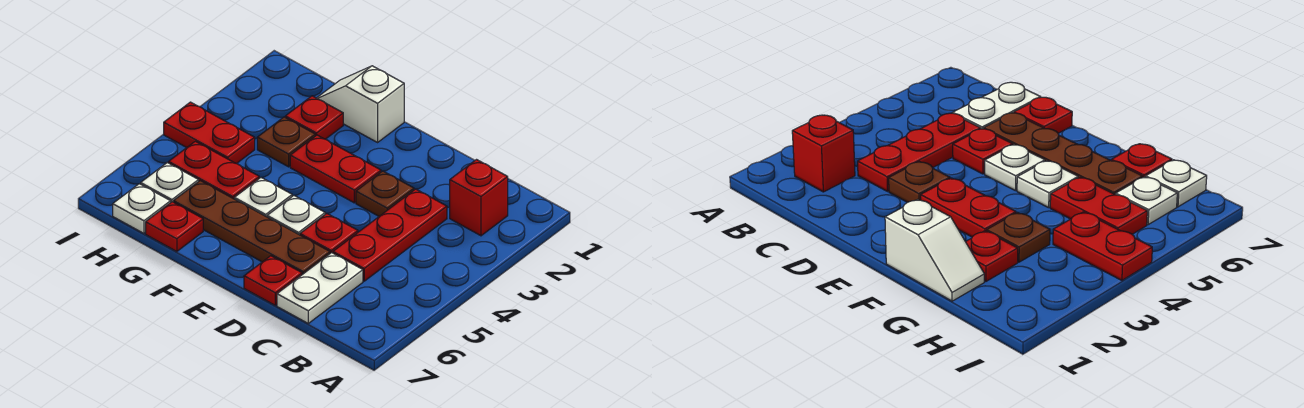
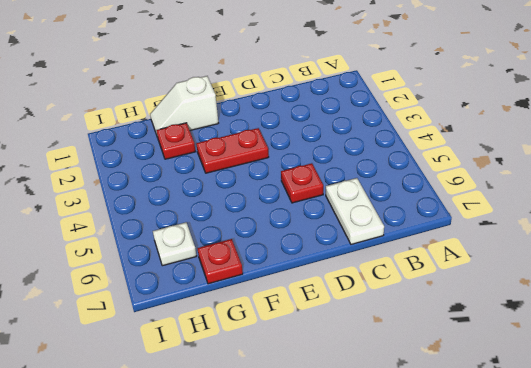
none -> red brick B2 level 1
none -> red plate C3:C5 level 1
none -> brown plate D3 level 1

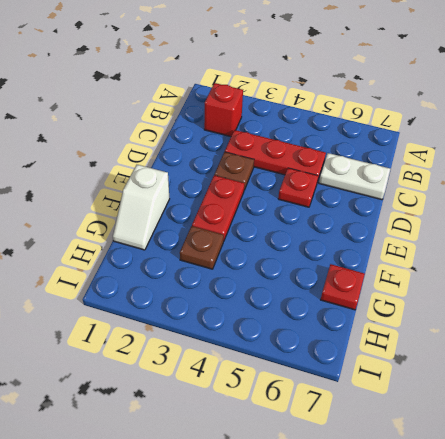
none -> brown plate D6:G6 level 1
none -> red plate D7 level 1
none -> white plate E5 level 1

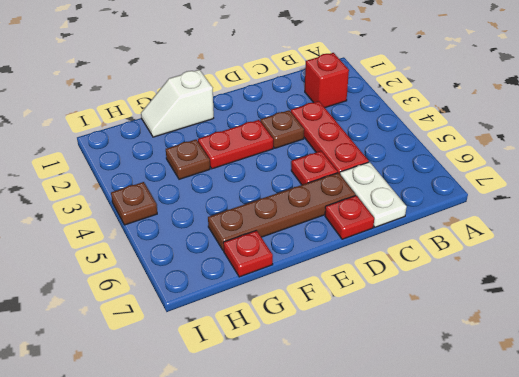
brown plate I4 level 1 -> red plate H4:I4 level 1
none -> white plate E5 level 1
none -> white plate F5 level 1
none -> red plate G2 level 1

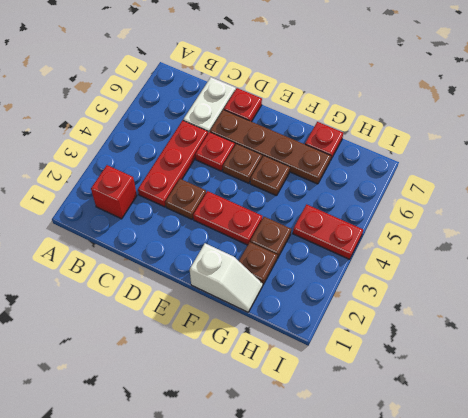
brown plate E5 level 1 -> white plate E5 level 1
brown plate F5 level 1 -> white plate F5 level 1
brown plate G2 level 1 -> red plate G2 level 1
none -> red plate G5:H5 level 1
none -> white plate H6 level 1
none -> white plate H7 level 1

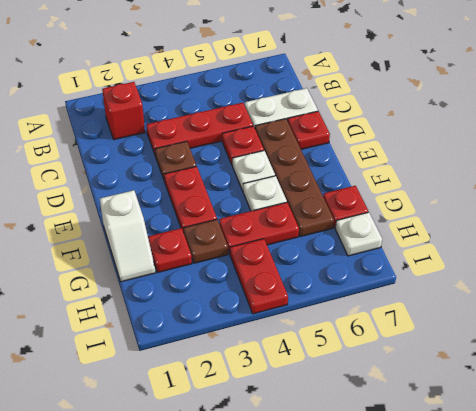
red plate G4:G5 level 1 -> red plate G5:H5 level 1
none -> white plate H6 level 1

